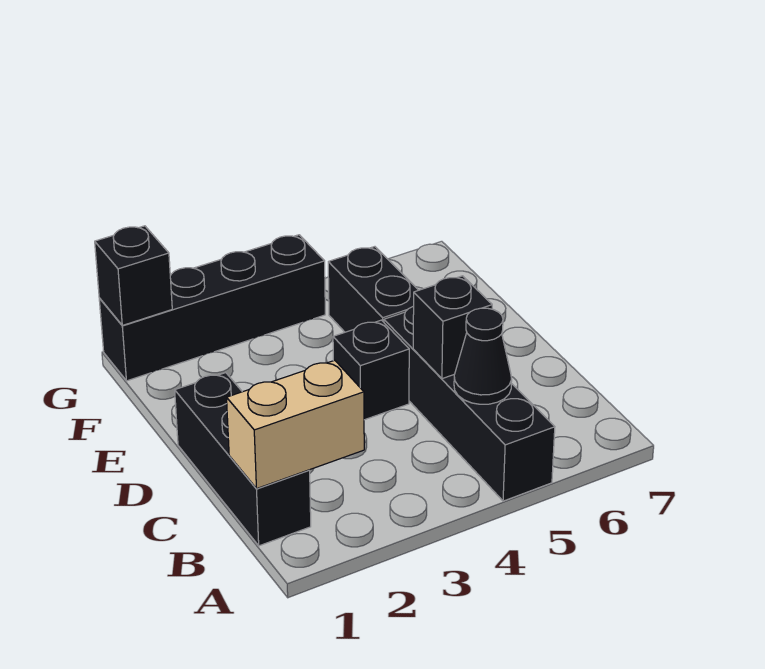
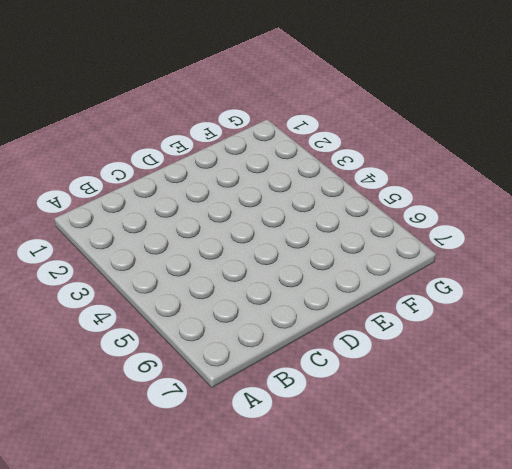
none -> black brick A5:D5 level 1
none -> black brick B1:D1 level 1

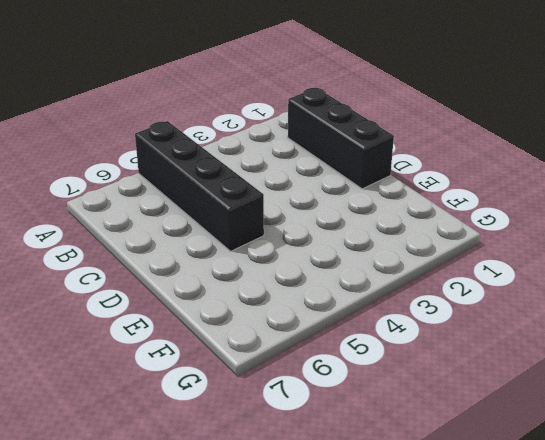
none -> black brick D4 level 1
none -> black brick E5:F5 level 1

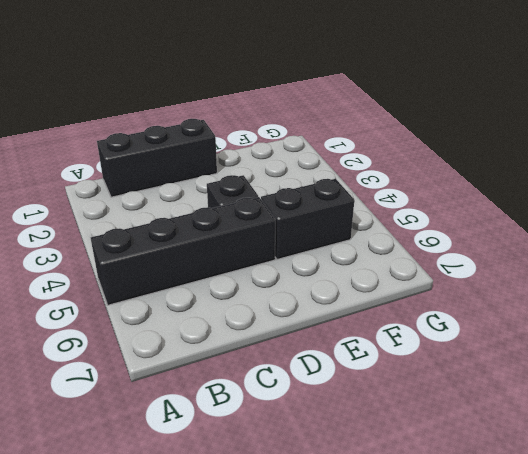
none -> black brick G1:G4 level 1
none -> tan brick B1:B2 level 2

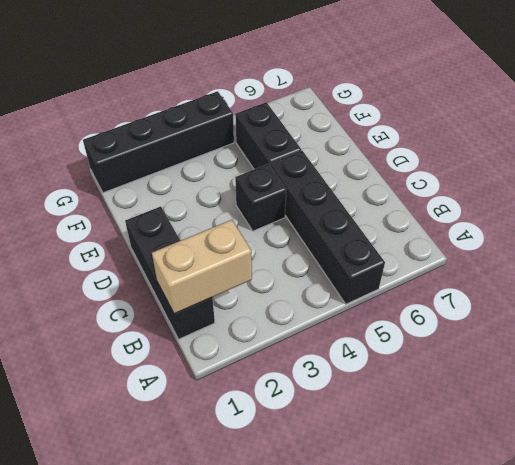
none -> black cone B5 level 2
none -> black brick C5 level 2

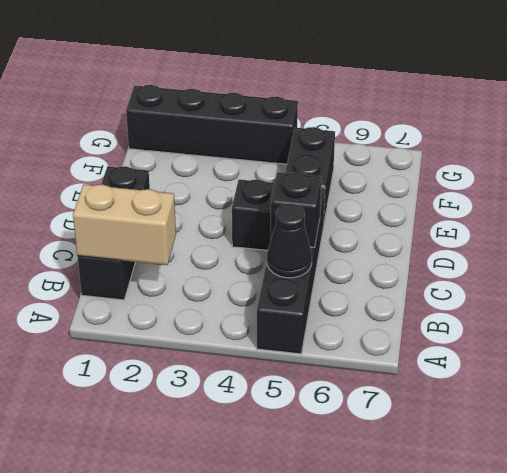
none -> black brick G1 level 2

